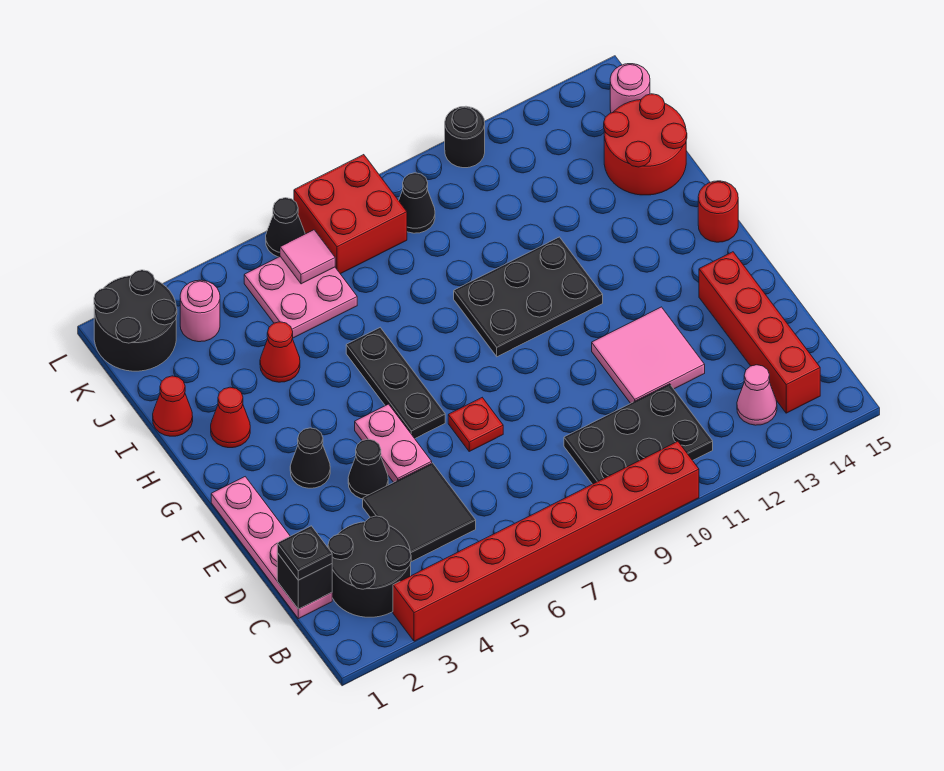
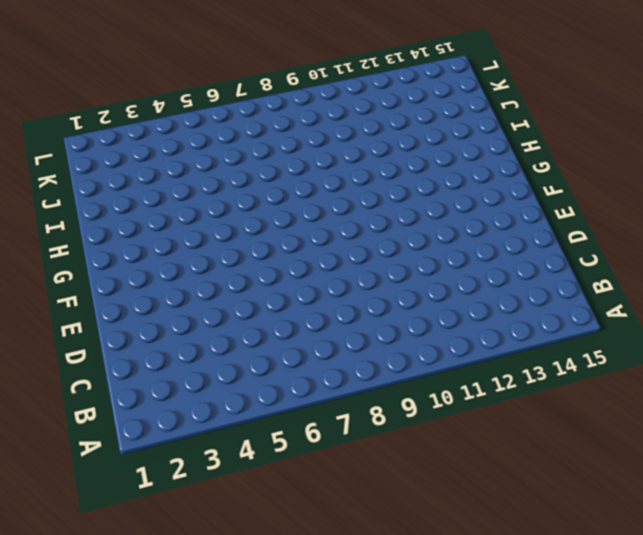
none -> red brick A3:A10 level 1
none -> black round brick B2:C3 level 1
none -> black plate B9:C11 level 1
none -> pink cone B13 level 1

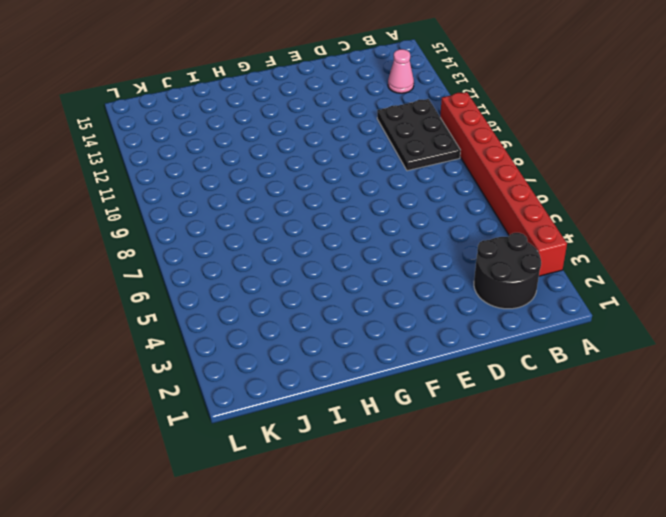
none -> red brick B14:E14 level 1
none -> pink plate C1:F1 level 1
none -> black tile C4:D5 level 1
none -> pink tile D11:E12 level 1

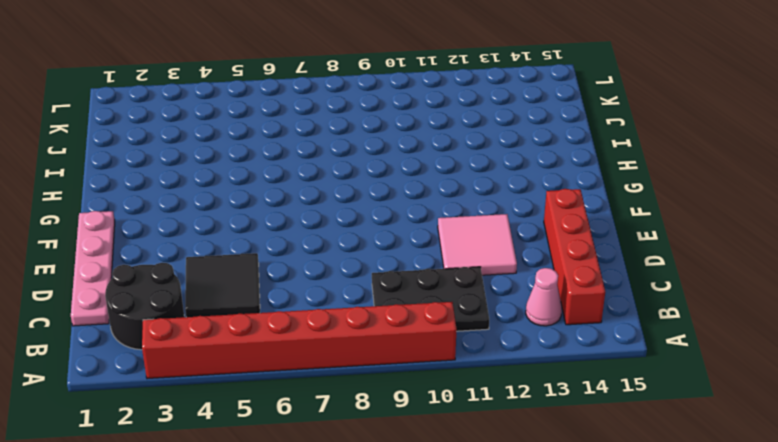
none -> black cone E4 level 1
none -> pink plate E5:F5 level 1
none -> red plate E7 level 1
none -> black cone F3 level 1

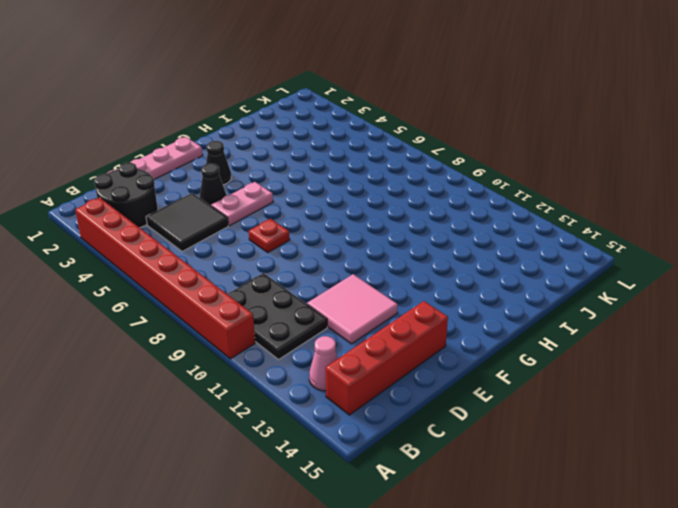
none -> black plate F6:H6 level 1
none -> black plate G9:H11 level 1
none -> red round brick G15 level 1
none -> red cone H2 level 1

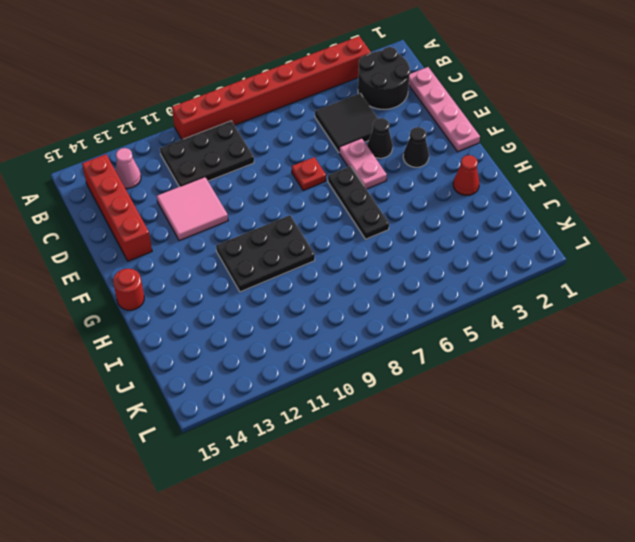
none -> red cone I1 level 1
none -> red cone I4 level 1
none -> red round brick I14:J15 level 1
none -> pink plate J5:K6 level 1

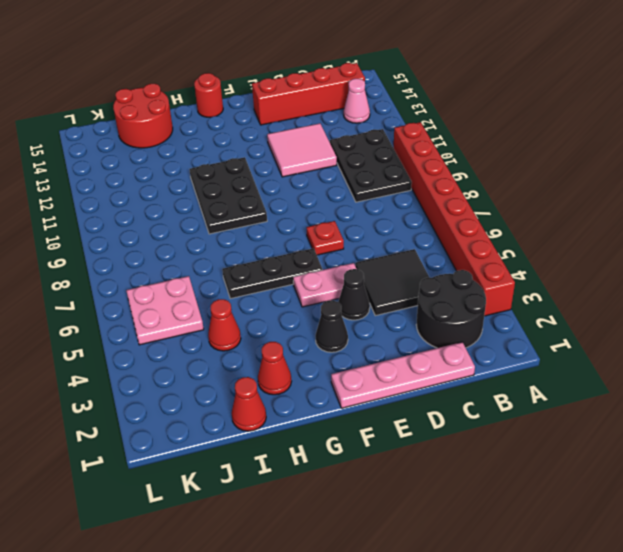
none -> black round brick K1:L2 level 1
none -> pink round brick K3 level 1
none -> red brick K7:L8 level 1
none -> black cone K9 level 1

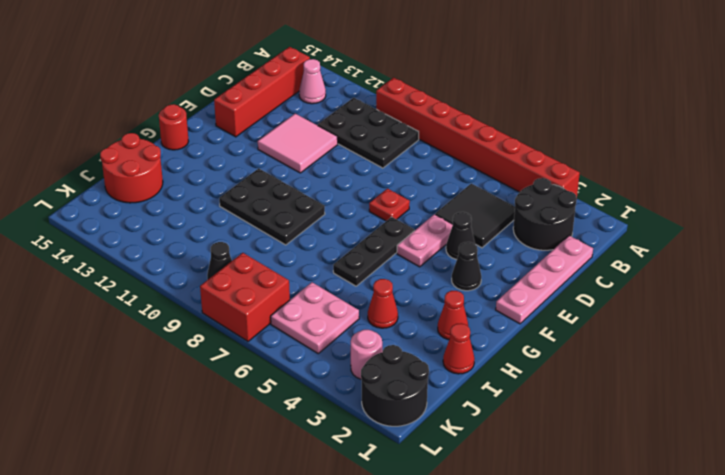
none -> pink round brick K15 level 1
none -> black cone L6 level 1
none -> black round brick L11 level 1
none -> black brick C1 level 2

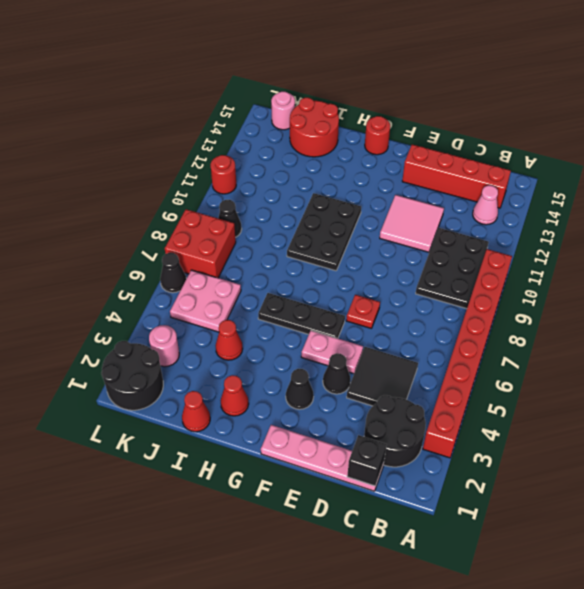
red round brick L11 level 1 -> black round brick L11 level 1
none -> pink tile K6 level 2
none -> black plate C1 level 3

